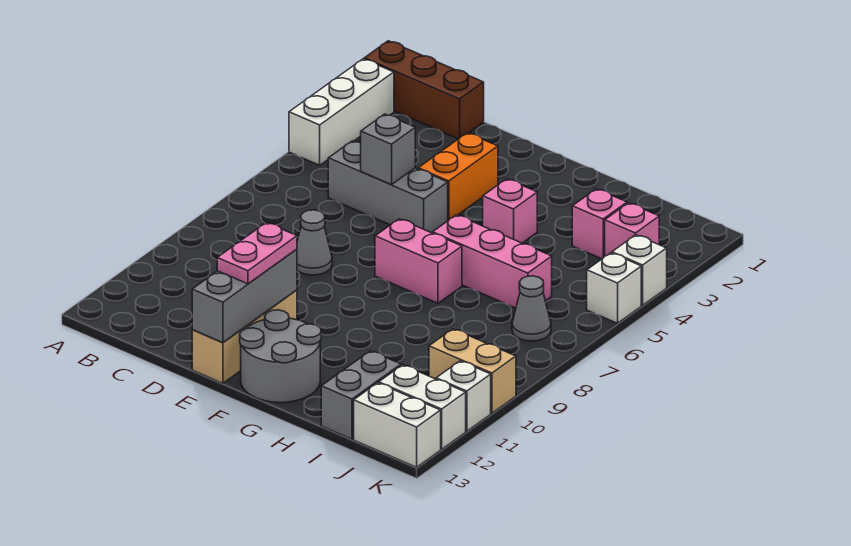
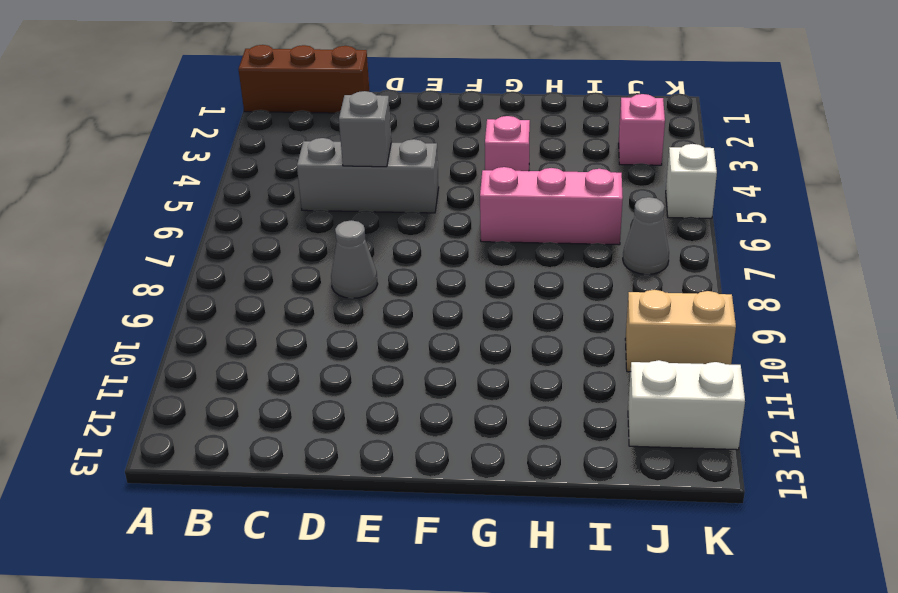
none -> white brick A2:A4 level 1
none -> orange brick E3:E4 level 1
none -> tan brick E11:E13 level 1

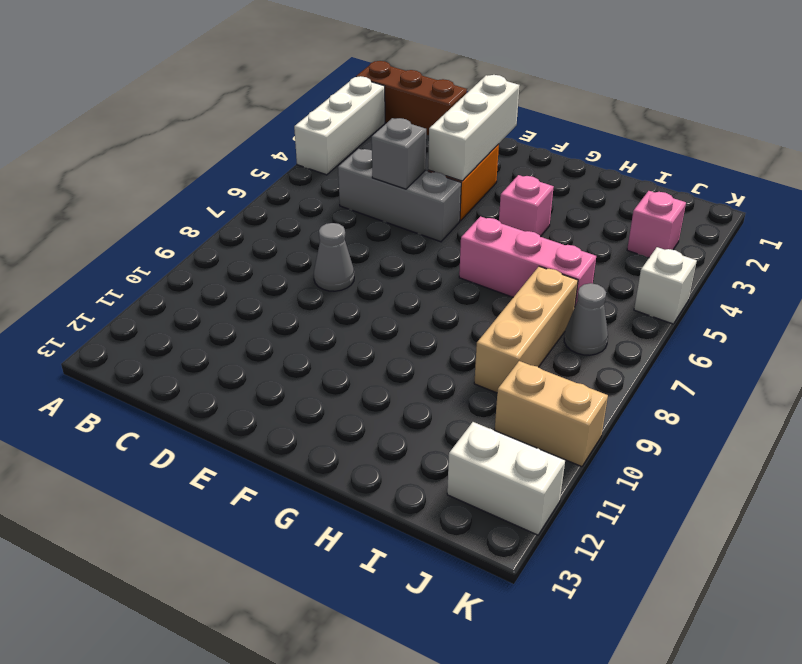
white brick E2:E4 level 2 -> none
tan brick I7:I9 level 1 -> tan brick E11:E13 level 1
none -> pink brick F7:G7 level 1
none -> grey round brick F12:G13 level 1
none -> pink brick I3 level 1

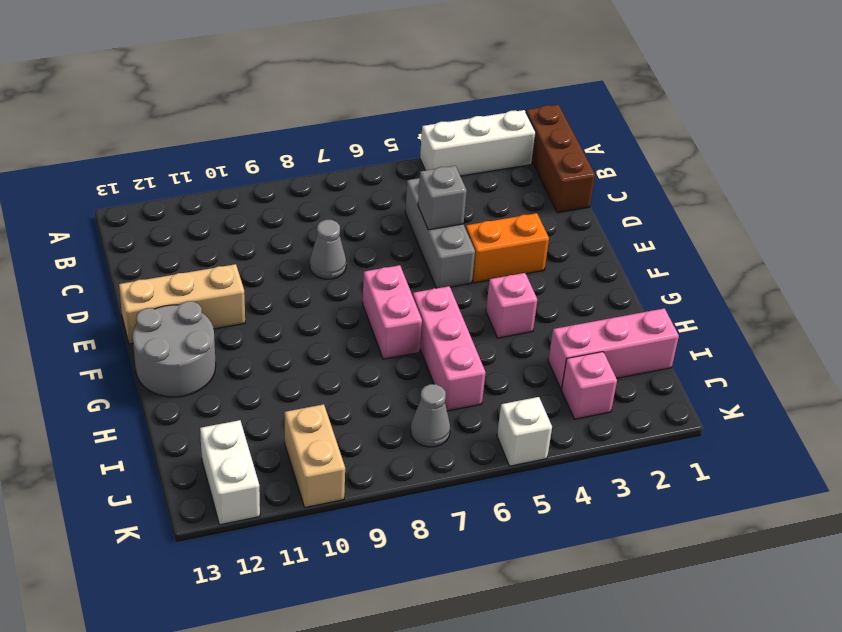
pink brick I1:I3 level 1 -> pink brick I3 level 1
none -> grey brick I12:I13 level 1
none -> white brick J13:K13 level 1
none -> white brick K4 level 1

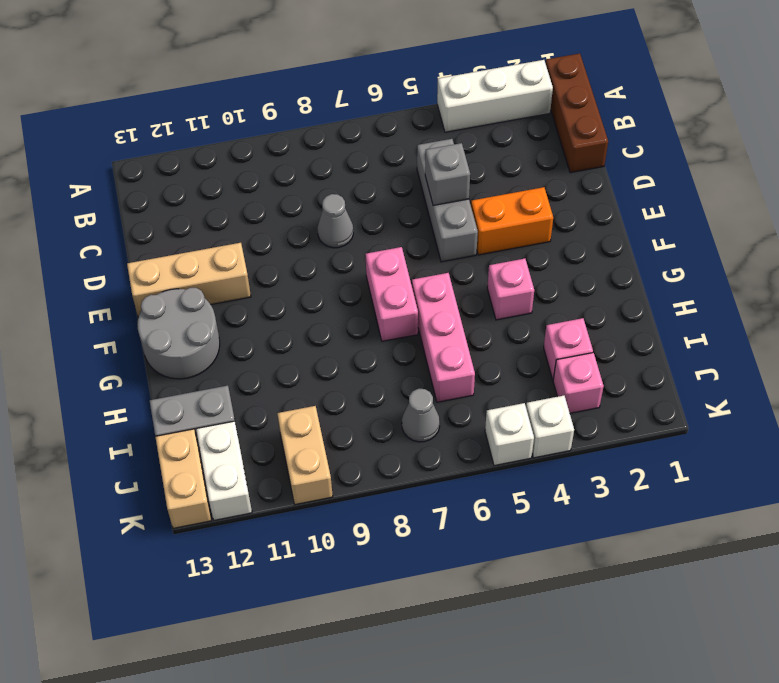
tan brick J13:K13 level 1 -> white brick J13:K13 level 1
none -> white brick K11 level 1
none -> grey brick E11:E13 level 2
none -> pink plate E11:E12 level 3

